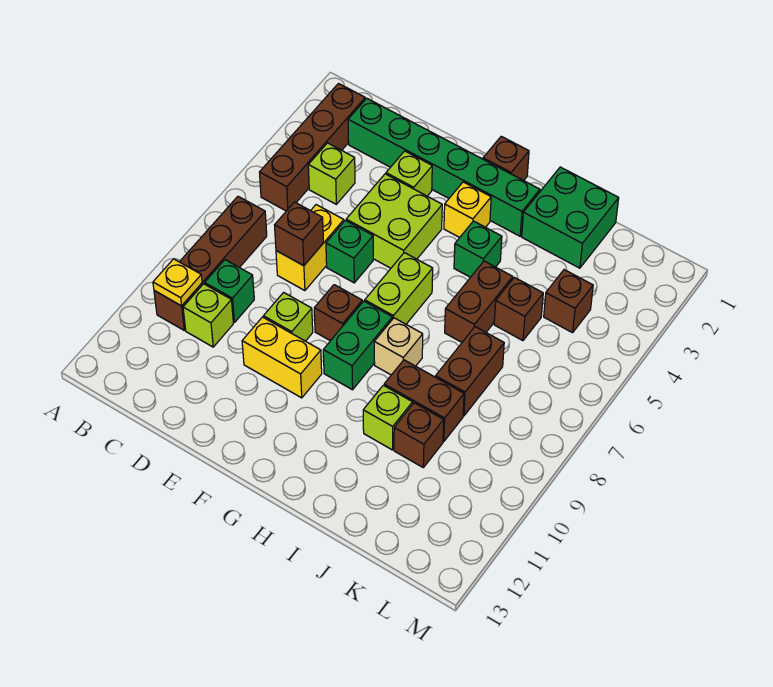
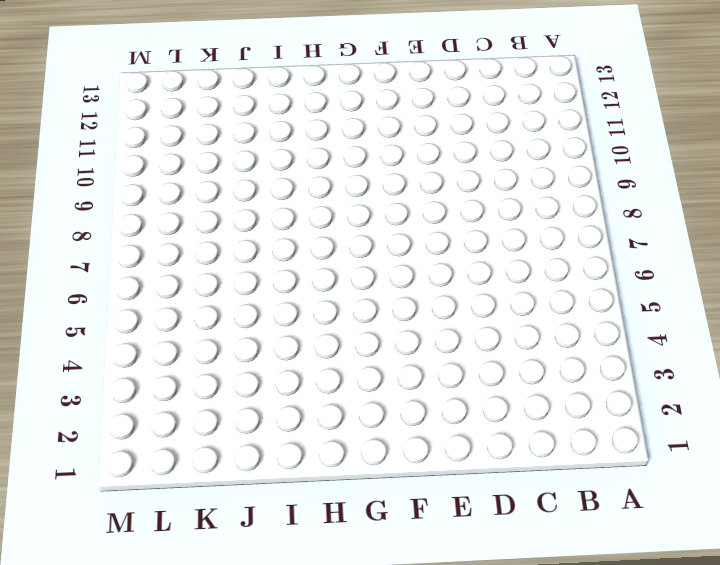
none -> brown brick B2:B5 level 1
none -> brown brick B7:B10 level 1
none -> green brick C2:H2 level 1

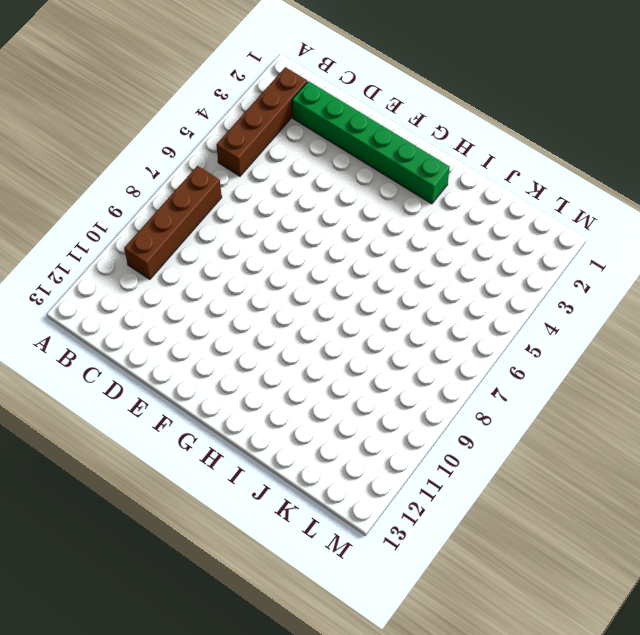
none -> lime brick C4 level 1
none -> green brick C9 level 1
none -> lime brick C10 level 1

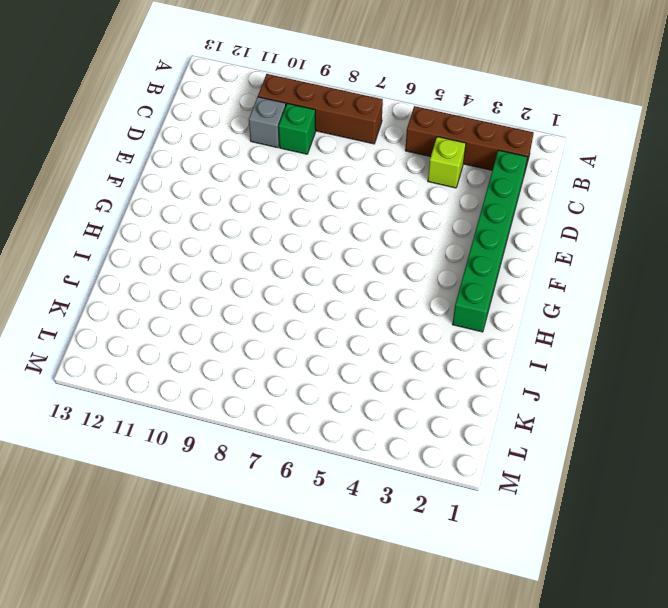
grey brick C10 level 1 -> lime brick C10 level 1
none -> yellow brick D6:D7 level 1
none -> lime brick E3 level 1
none -> lime brick E4:F5 level 1

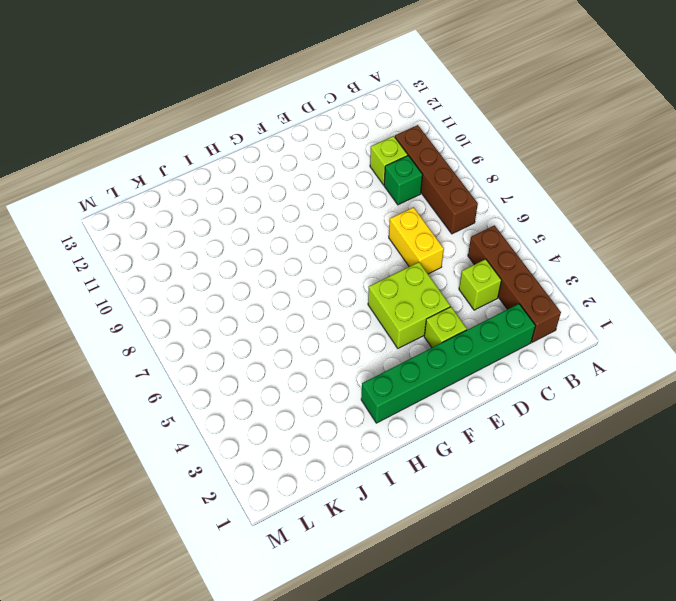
none -> green brick E6 level 1
none -> lime brick E9 level 1
none -> yellow brick E10:F10 level 1

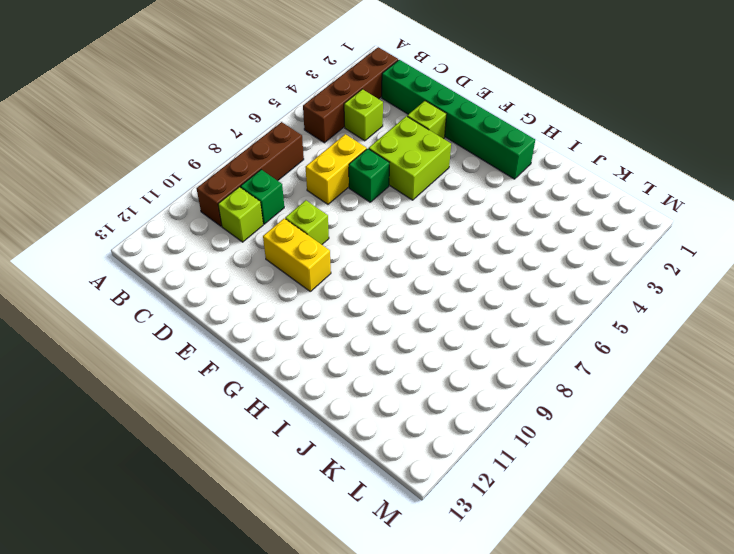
none -> brown brick F8 level 1
none -> brown brick G1 level 1
none -> yellow brick G3 level 1

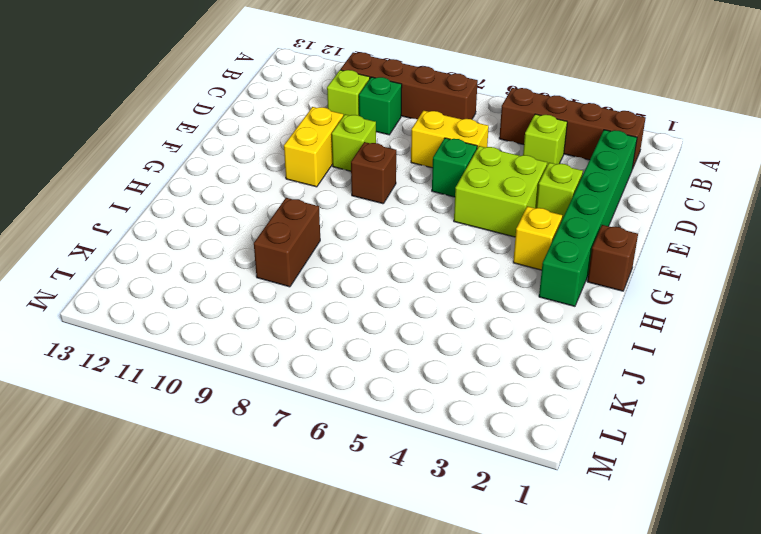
none -> lime brick G6:G7 level 1
none -> green brick G8:G9 level 1
none -> green brick H4 level 1

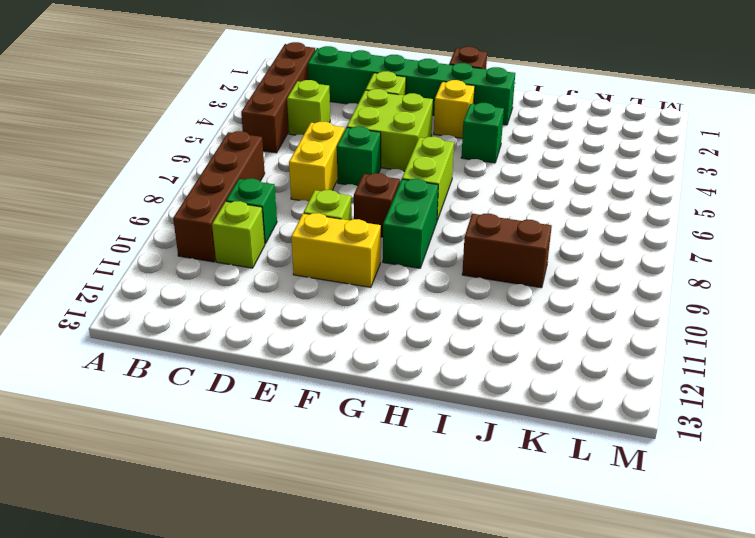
none -> tan brick H8 level 1
none -> green brick I1:J2 level 1
none -> brown brick I5:I6 level 1

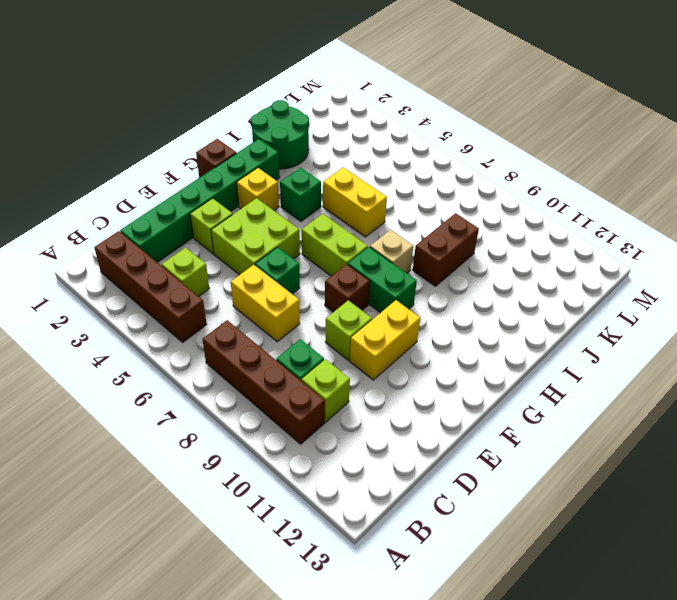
green round brick I1:J2 level 1 -> green brick I1:J2 level 1
yellow brick I5:I6 level 1 -> brown brick I5:I6 level 1
none -> lime brick I10 level 1
none -> brown brick J5 level 1
none -> brown brick J7:J8 level 1

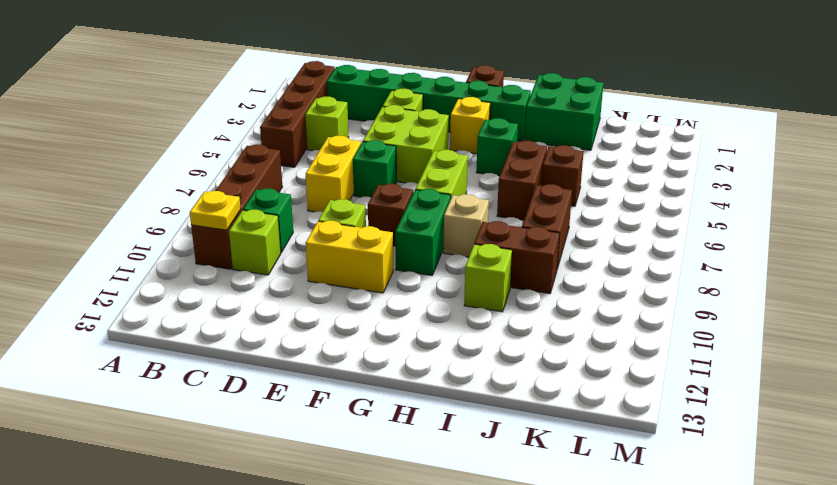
none -> brown brick J10 level 1
none -> brown brick K4 level 1
none -> brown brick D7 level 2

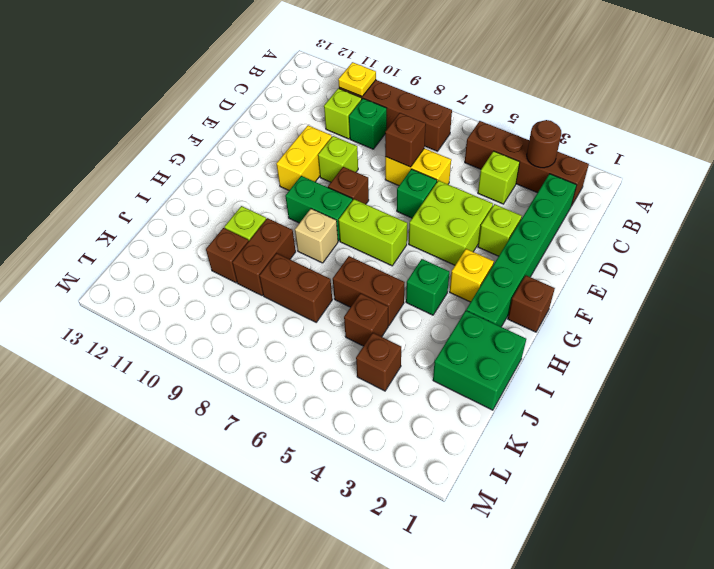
brown round brick B3 level 2 -> none

